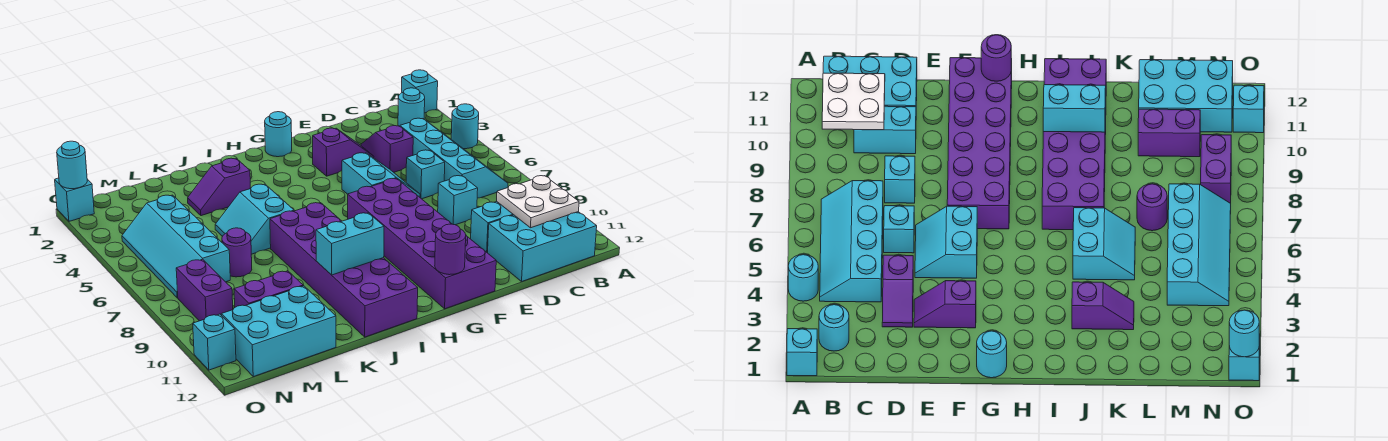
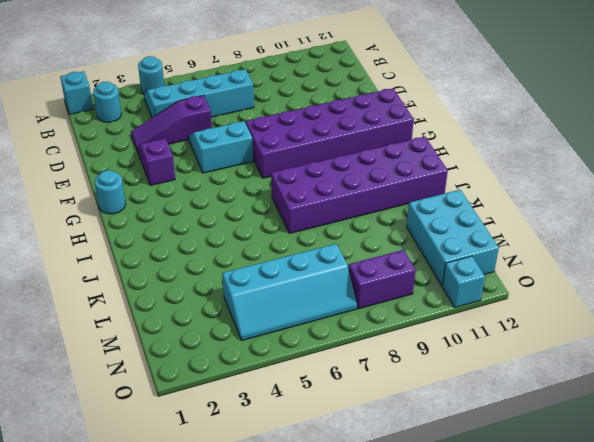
purple slope D3:D5 level 1 top 5 -> purple slope D3:D4 level 1 top 4
none -> cyan brick B11:D12 level 1
none -> cyan brick C10:D10 level 1
none -> cyan brick D6 level 1

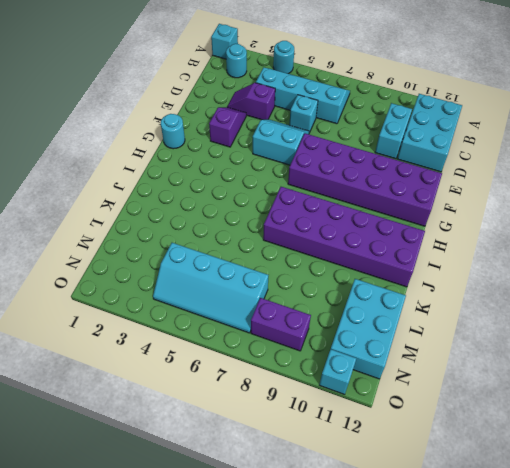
none -> cyan brick D8 level 1
none -> purple slope J3:K3 level 1 top J
none -> cyan slope J5:K6 level 1 top J

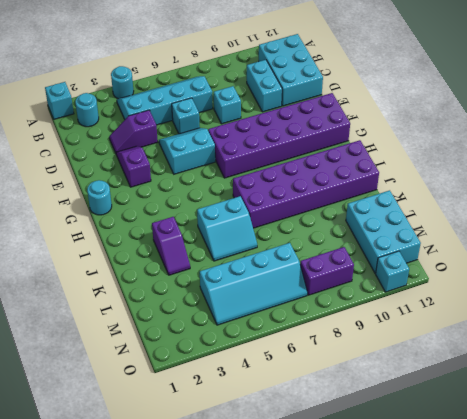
none -> purple round brick L7 level 1
none -> purple brick L10:M10 level 1
none -> cyan brick O1 level 1

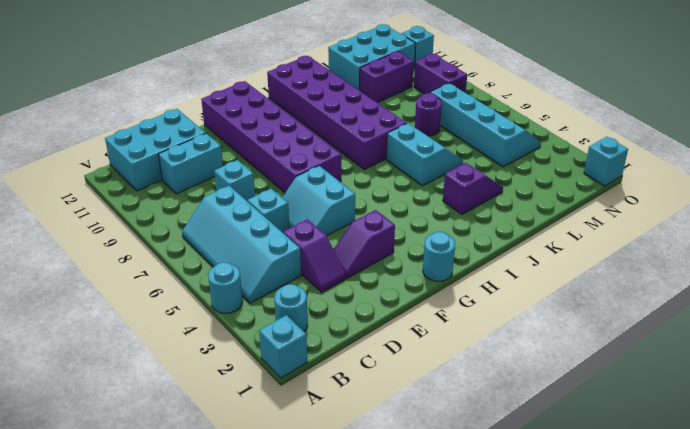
none -> white plate B10:C11 level 2
none -> purple round brick G12 level 2
none -> cyan brick I10:J10 level 2

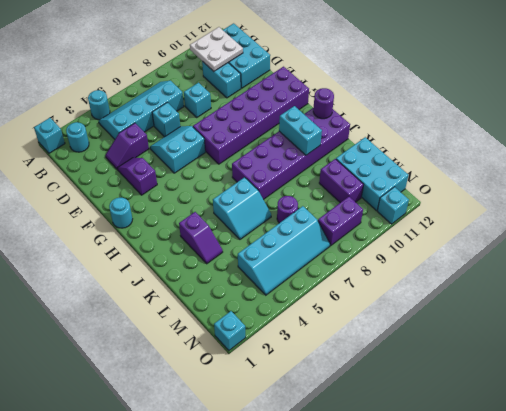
purple round brick I12 level 2 -> purple round brick G12 level 2
none -> cyan round brick O1 level 2

